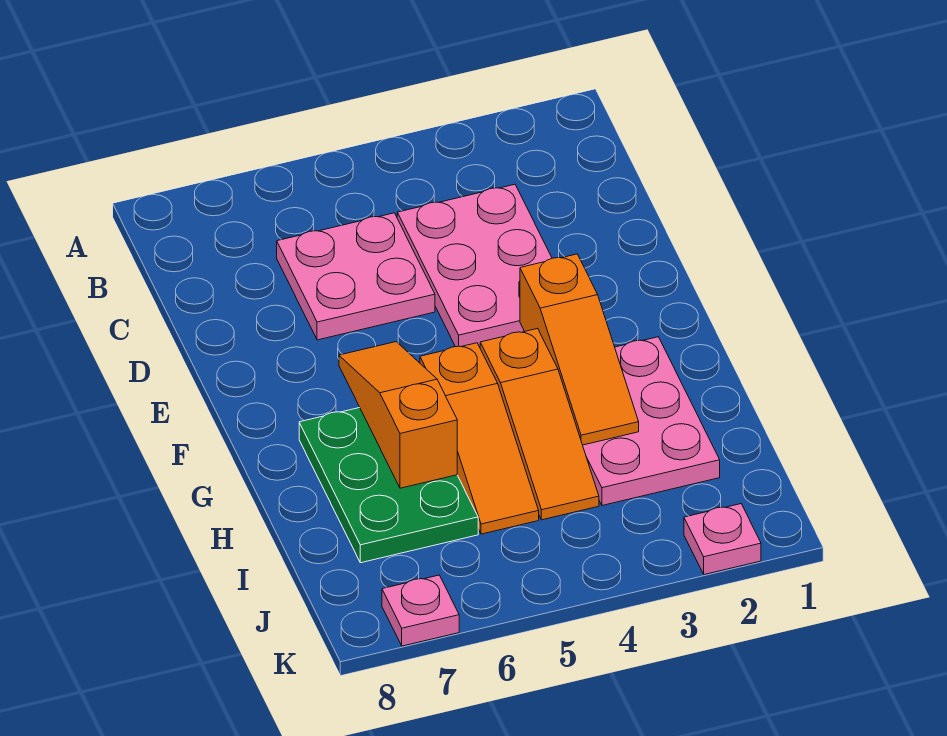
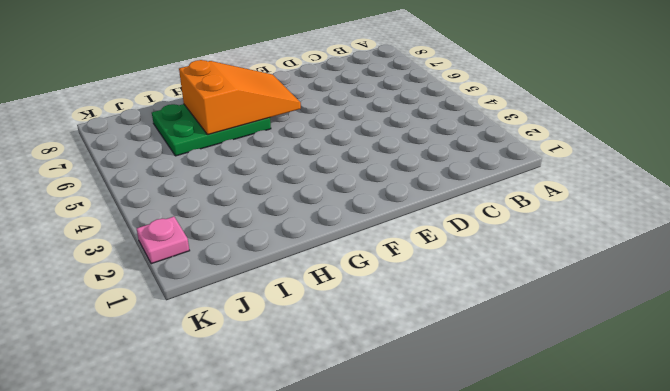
orange slope F6:H7 level 2 top H -> orange slope F6:H6 level 2 top H
none -> pink plate C3:E4 level 1
none -> pink plate C5:D6 level 1

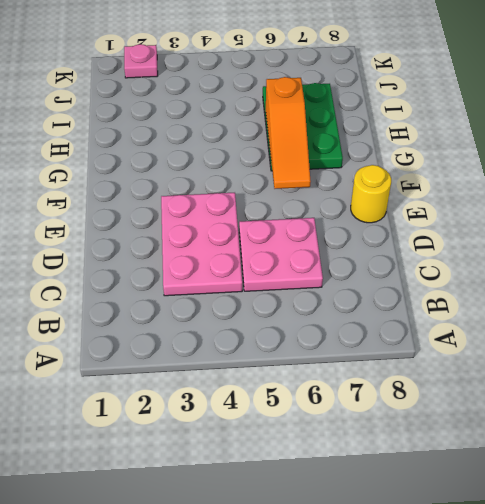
yellow round brick E8 level 1 -> none
none -> pink plate G2:I3 level 1
none -> orange slope G4:I4 level 1 top G

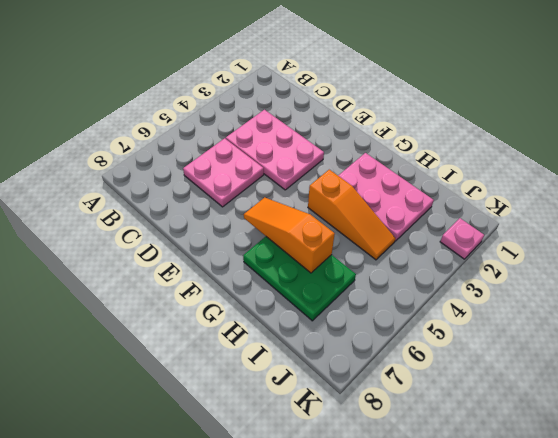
none -> orange slope G5:I5 level 1 top G
none -> pink plate K7 level 1

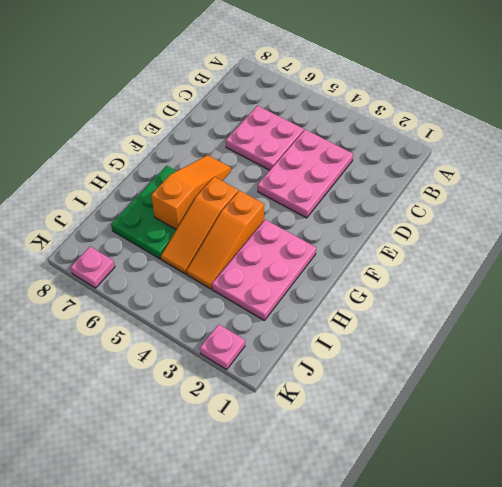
none -> orange slope F3:H3 level 2 top F

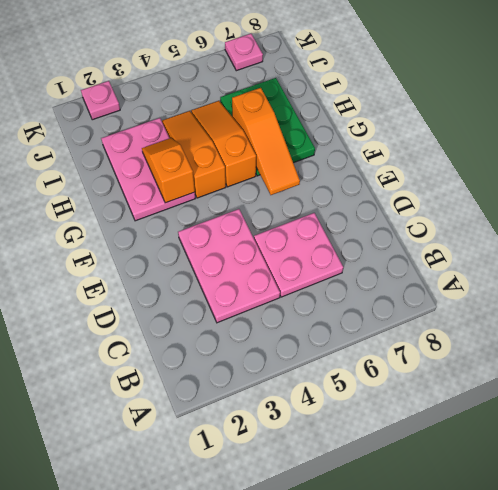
orange slope G3:H3 level 2 top G -> orange slope F3:H3 level 2 top F

